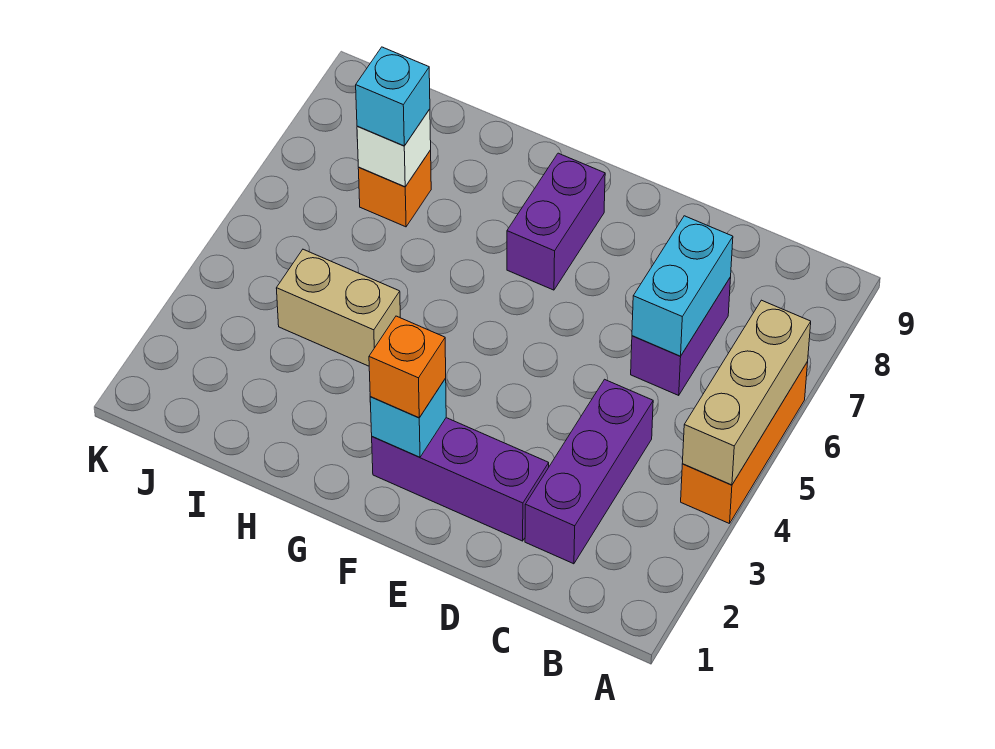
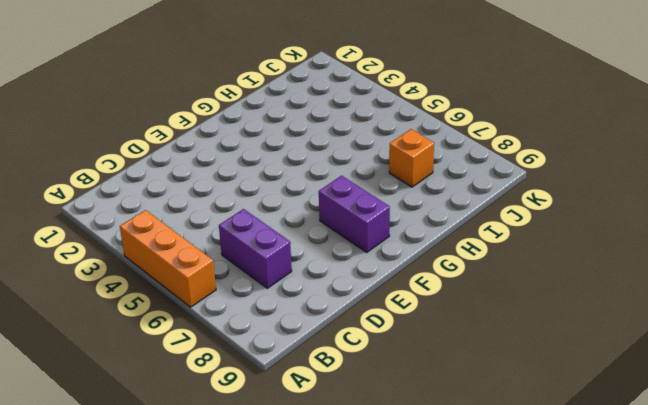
none -> purple brick C2:C4 level 1
none -> purple brick D2:F2 level 1
none -> tan brick H4:I4 level 1

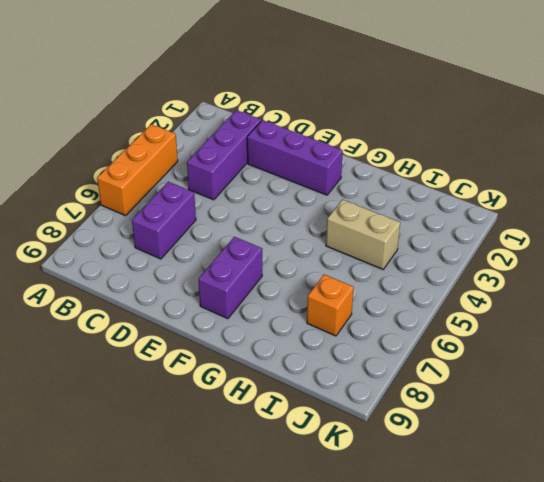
none -> tan brick A4:A6 level 2
none -> cyan brick C6:C7 level 2
none -> cyan brick F2 level 2

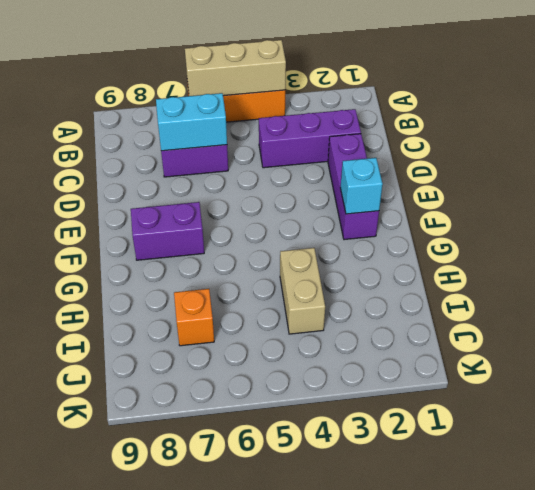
none -> white brick I7 level 2
none -> orange brick F2 level 3
none -> cyan brick I7 level 3

